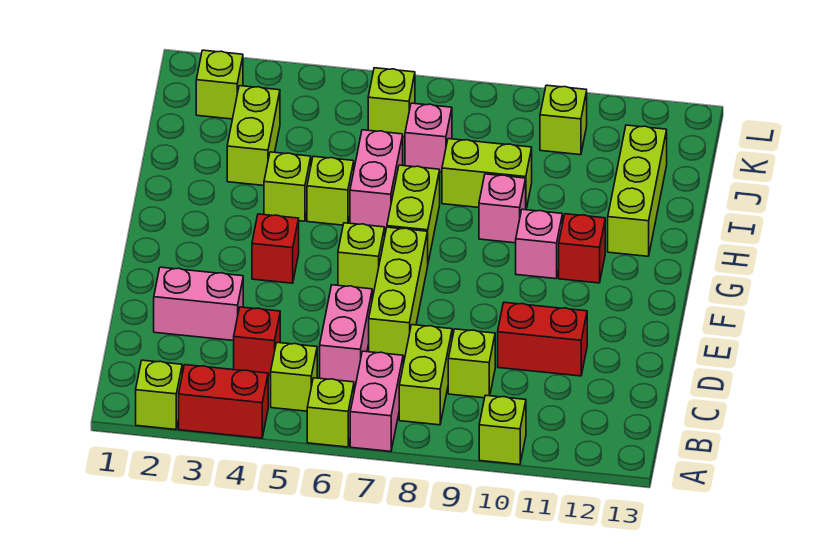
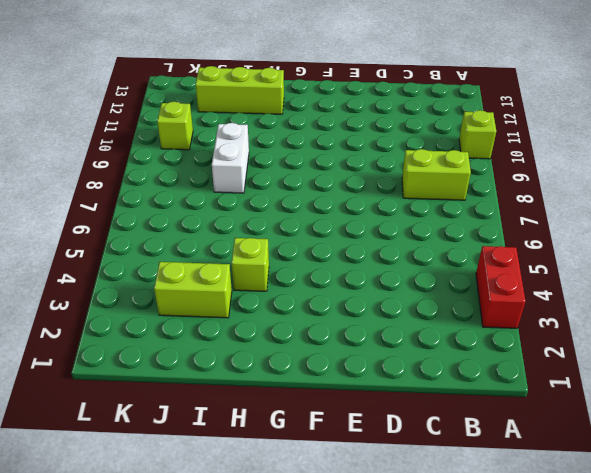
white brick I8:I9 level 1 -> lime brick I8:I9 level 1
none -> lime brick A2 level 1
none -> lime brick A6 level 1
none -> pink brick A7:B7 level 1

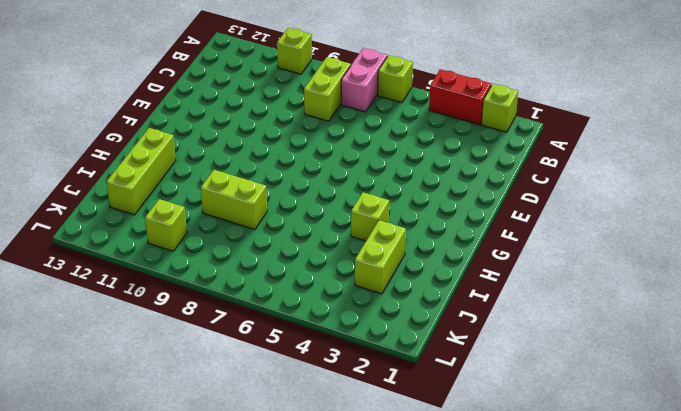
none -> lime brick B5 level 1
none -> red brick C4 level 1
none -> pink brick C6:D6 level 1

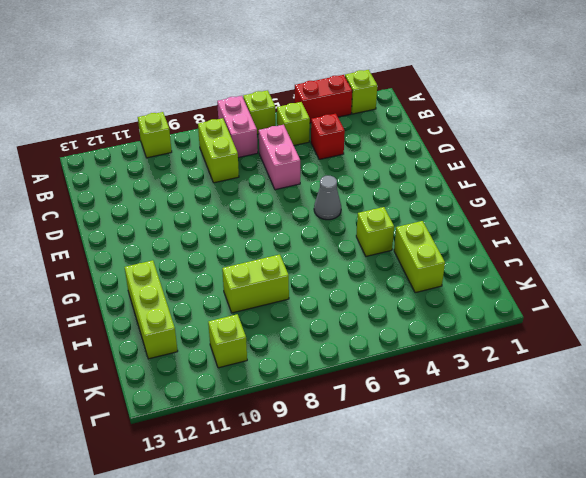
grey cone F5 level 1 -> none
none -> lime brick C9 level 1
none -> pink brick D2:D3 level 1
none -> lime brick D7:F7 level 1

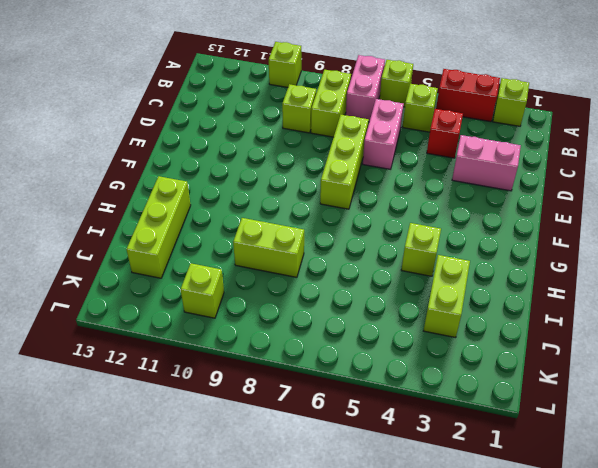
none -> red brick D10:D11 level 1
none -> red brick F4 level 1
none -> lime brick F6 level 1

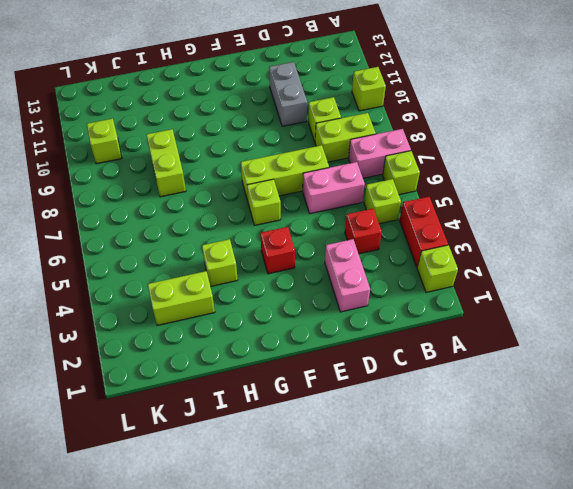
grey brick D10:D11 level 1 -> red brick D10:D11 level 1
none -> lime brick G7:H7 level 1
none -> pink brick G10 level 1
none -> red brick G11 level 1

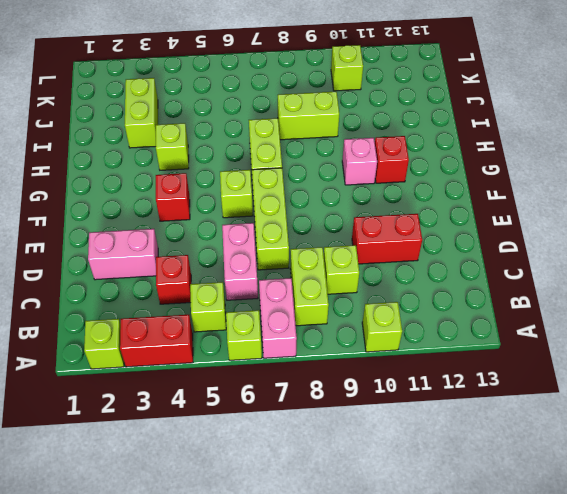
none -> lime brick H5 level 1
none -> pink brick H6:I6 level 1
none -> pink brick H9 level 1

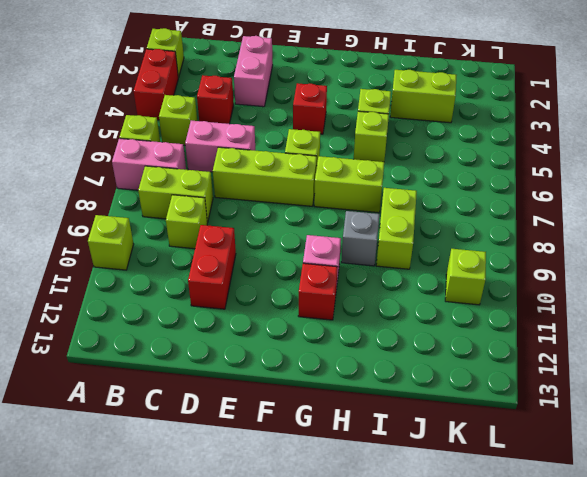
grey brick H9 level 1 -> pink brick H9 level 1
none -> pink brick H6:I6 level 1
none -> lime brick H12:J12 level 1
none -> pink brick J7 level 1

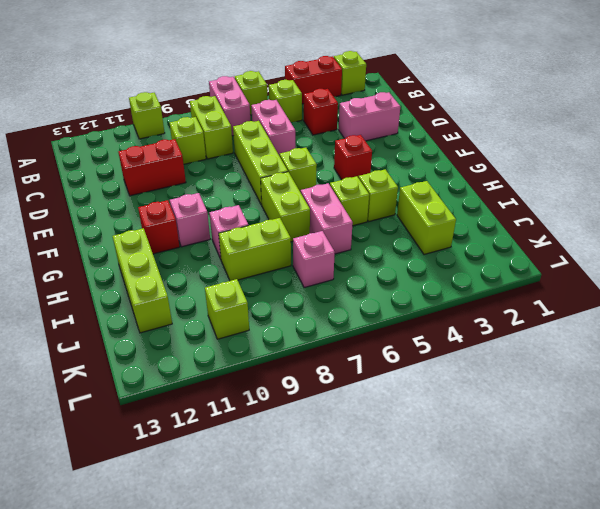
none -> lime brick K2 level 1
none -> lime brick K6 level 1

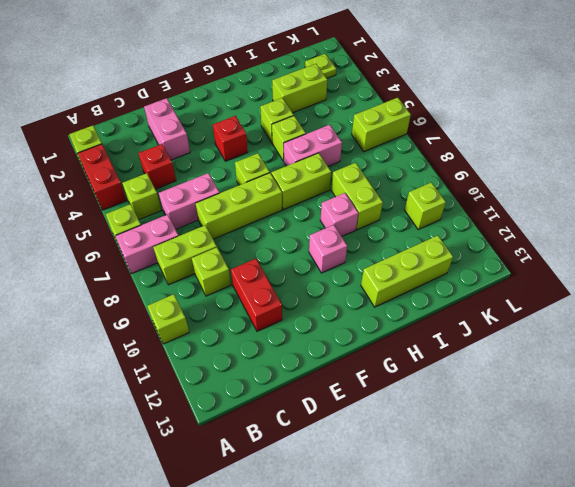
lime plate K2 level 1 -> lime brick K2 level 1
lime brick K6:L6 level 1 -> lime brick K6 level 1
none -> red brick G11 level 1
none -> pink brick J7 level 1

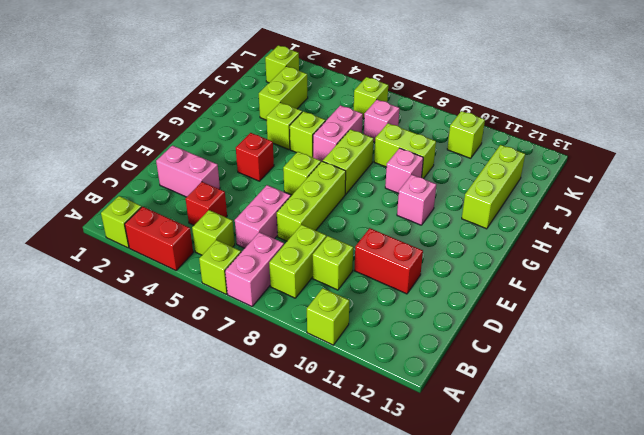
none -> red brick G11 level 1

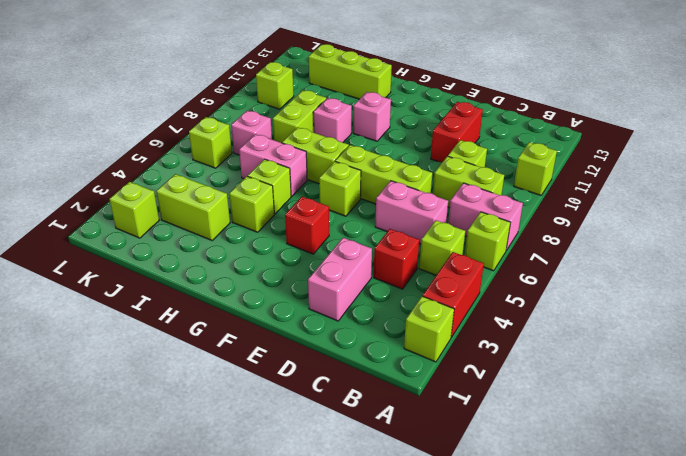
none -> red brick G11 level 1

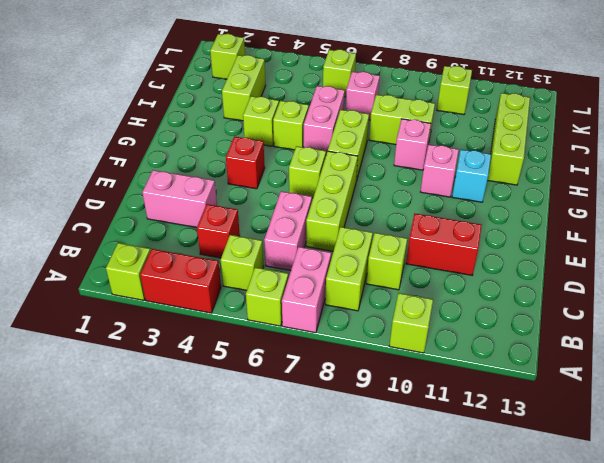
cyan brick G11 level 1 -> red brick G11 level 1

